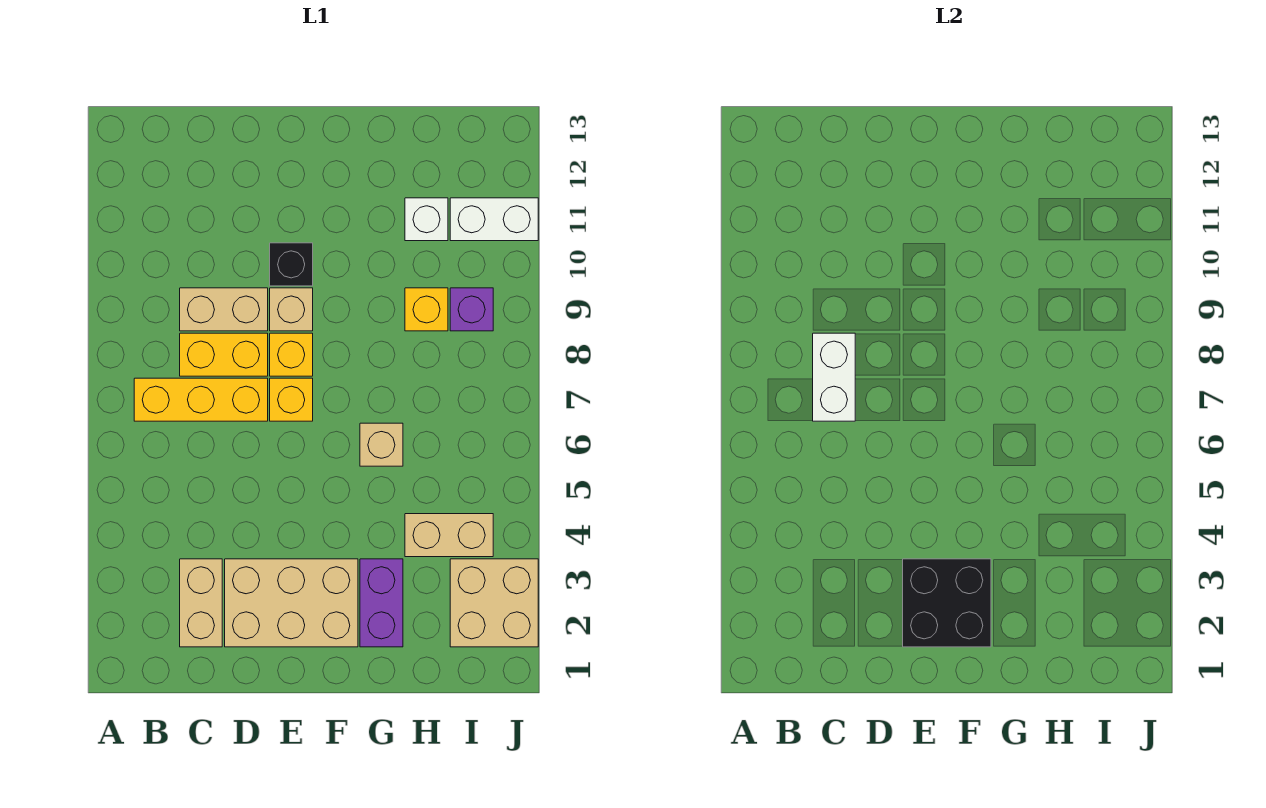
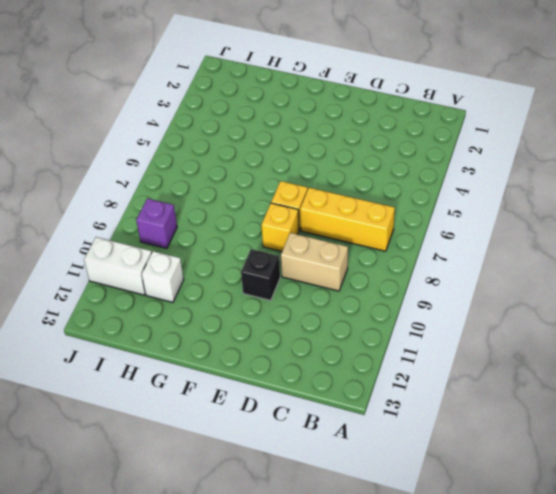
none -> tan brick C2:C3 level 1
none -> yellow brick C8:D8 level 1
none -> tan brick D2:F3 level 1

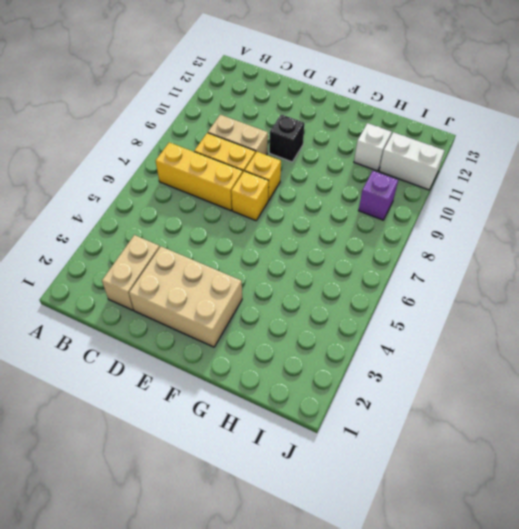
none -> tan brick E9 level 1
none -> purple brick G2:G3 level 1
none -> tan brick G6 level 1

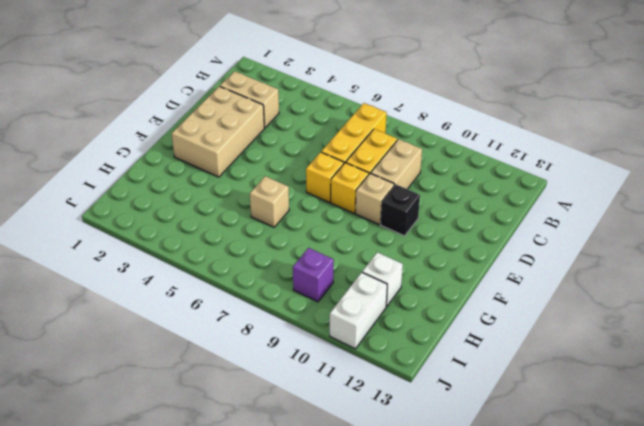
none -> purple brick G2:G3 level 1
none -> tan brick H4:I4 level 1
none -> yellow brick H9 level 1

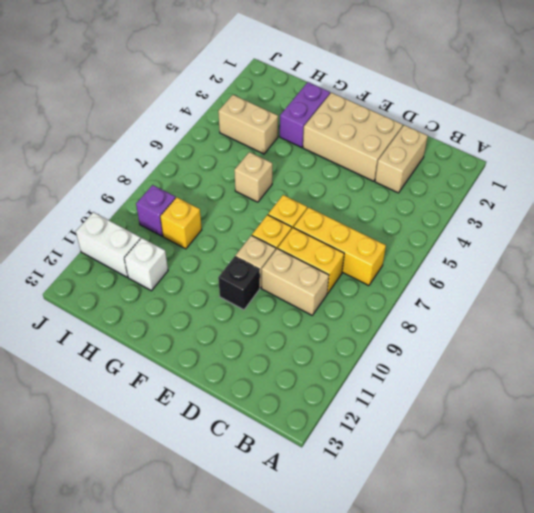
none -> tan brick I2:J3 level 1
none -> white brick C7:C8 level 2
none -> black brick E2:F3 level 2

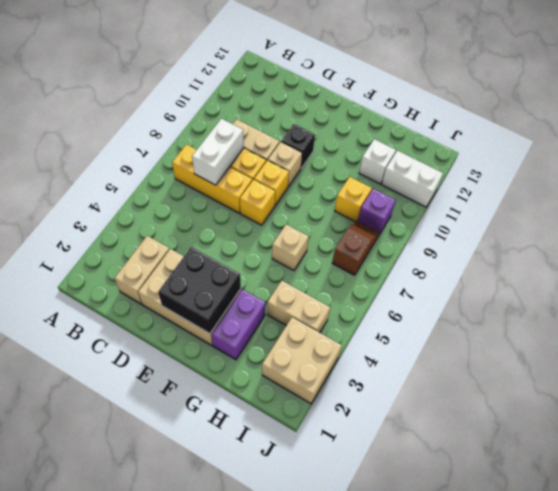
brown slope I7:I8 level 1 top 7 -> none

